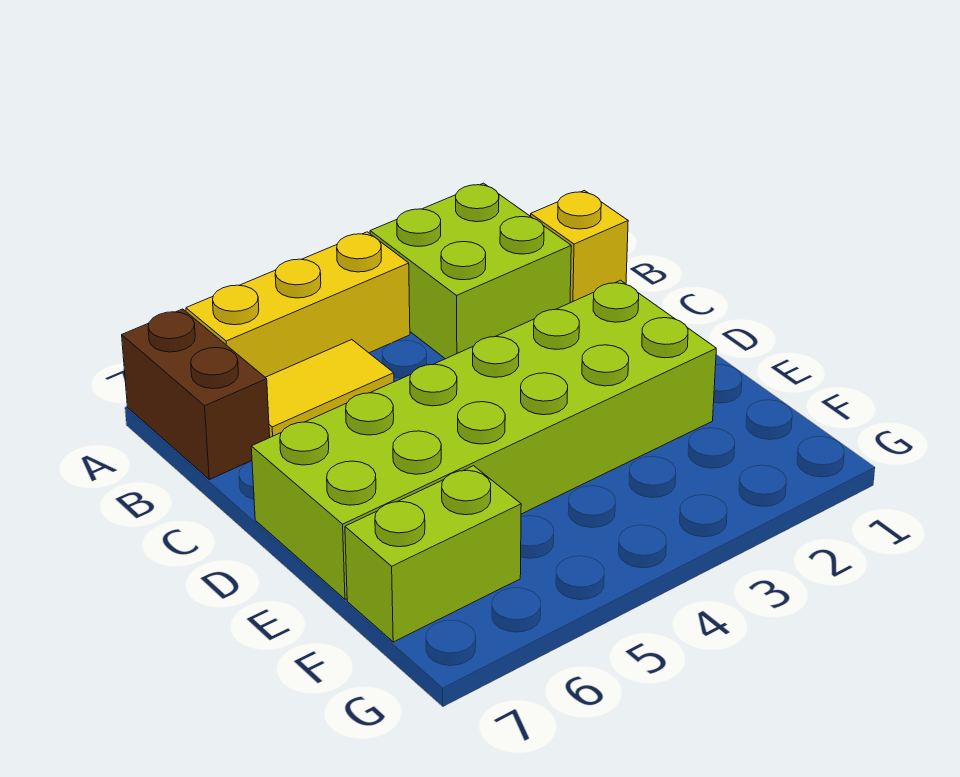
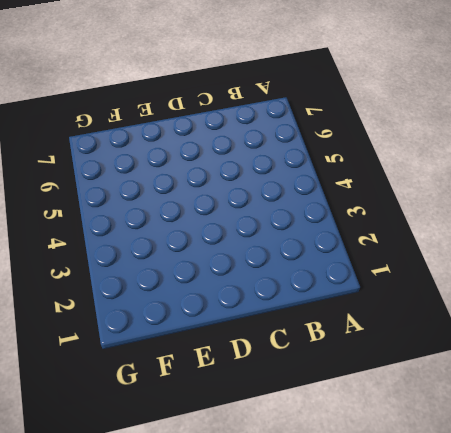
none -> lime brick A2:B3 level 1
none -> yellow brick A4:A6 level 1

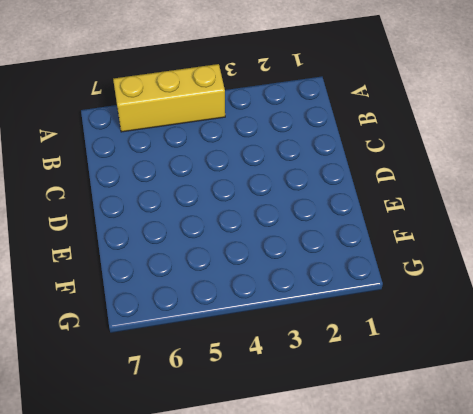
none -> lime brick A2:B3 level 1
none -> brown brick A7:B7 level 1

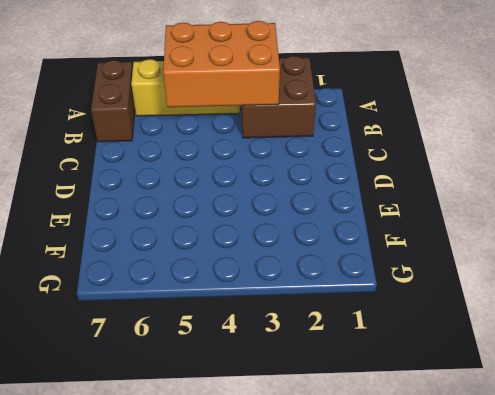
brown brick A2:B3 level 1 -> lime brick A2:B3 level 1
orange brick A3:B5 level 2 -> none
none -> yellow brick B1 level 1
none -> yellow tile B5:B6 level 1

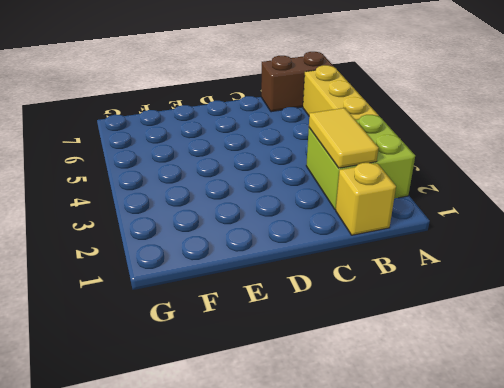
yellow tile B2:B3 level 2 -> yellow tile B5:B6 level 1
none -> lime brick D2:E7 level 1
none -> lime brick F6:F7 level 1

